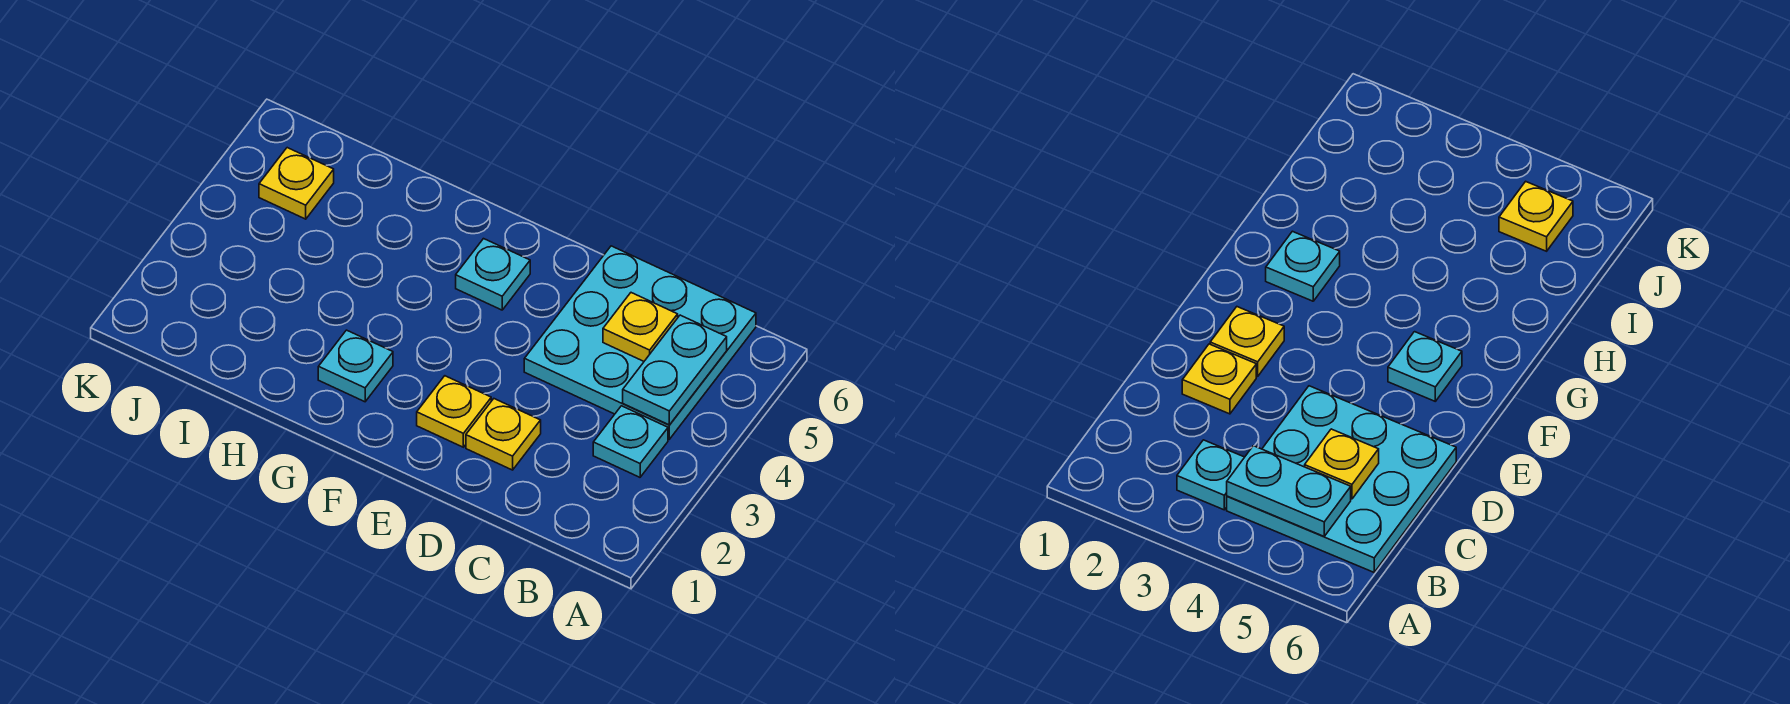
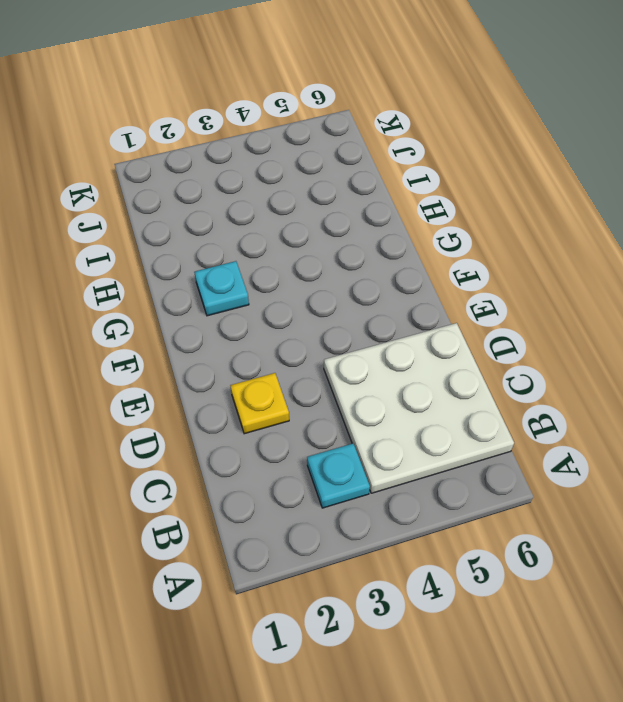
white plate B4:D6 level 1 -> cyan plate B4:D6 level 1
none -> yellow plate E2 level 1
none -> cyan plate F5 level 1

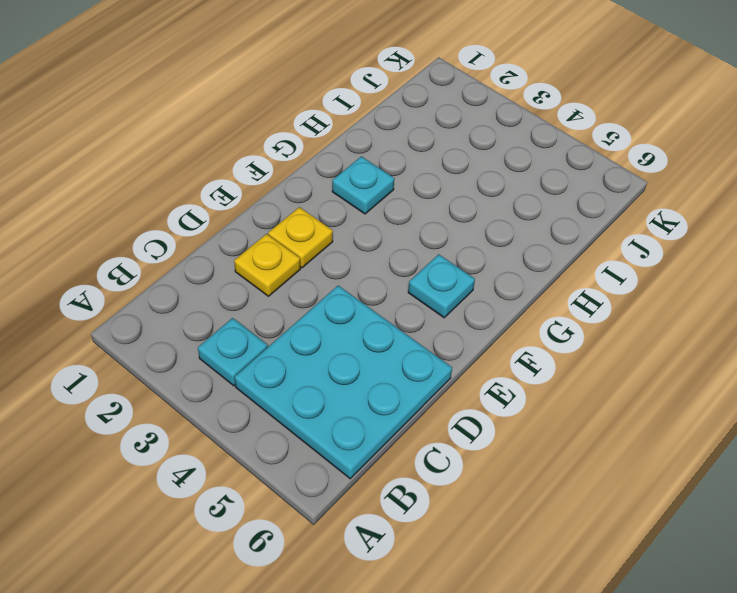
none -> yellow plate J5 level 1
none -> cyan plate B4:B5 level 2

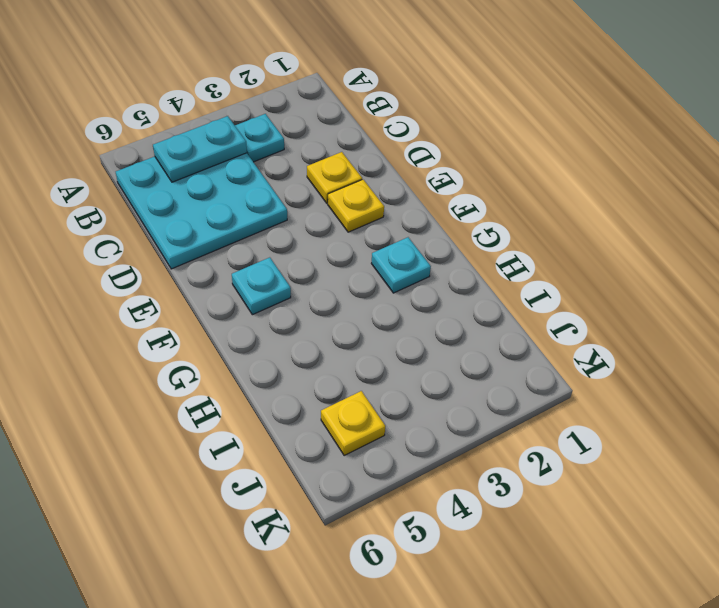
none -> yellow plate C5 level 2

